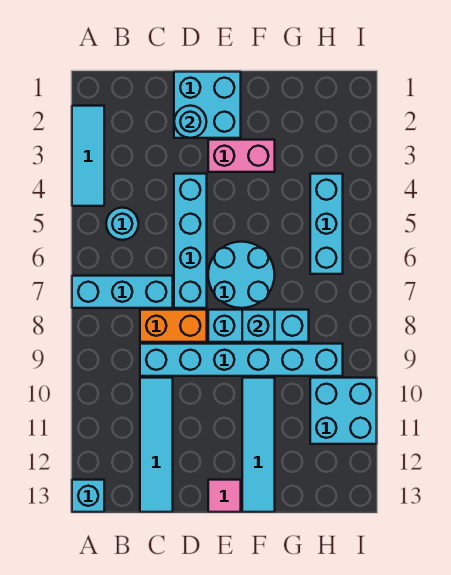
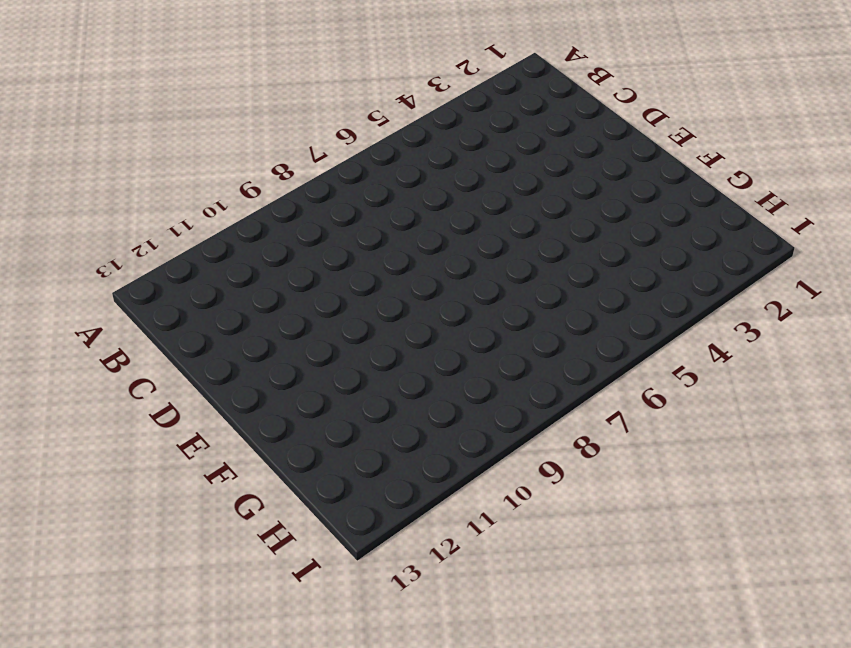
none -> cyan tile A2:A4 level 1
none -> cyan brick A7:C7 level 1
none -> cyan brick A13 level 1

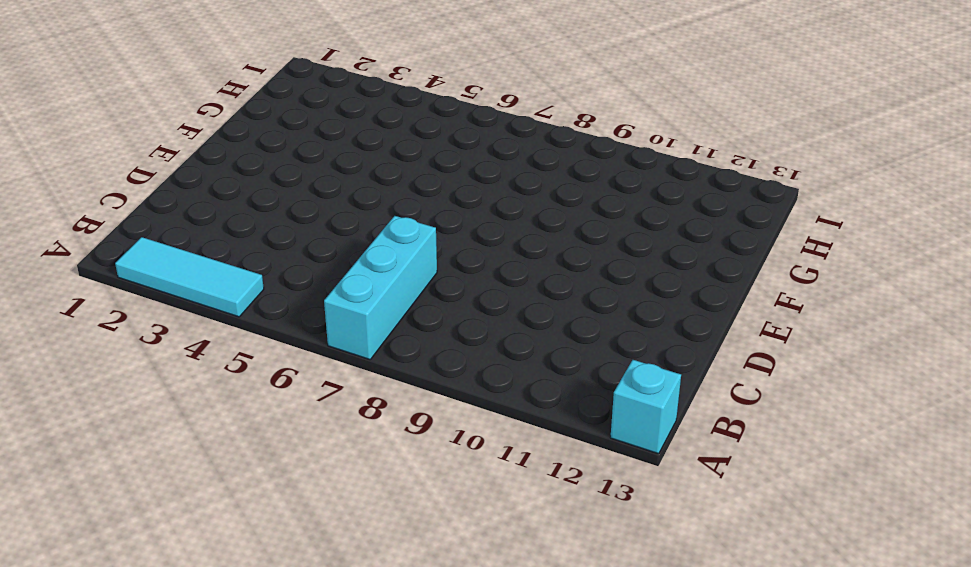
none -> cyan round brick B5 level 1
none -> orange brick C8:D8 level 1
none -> cyan brick C9:H9 level 1

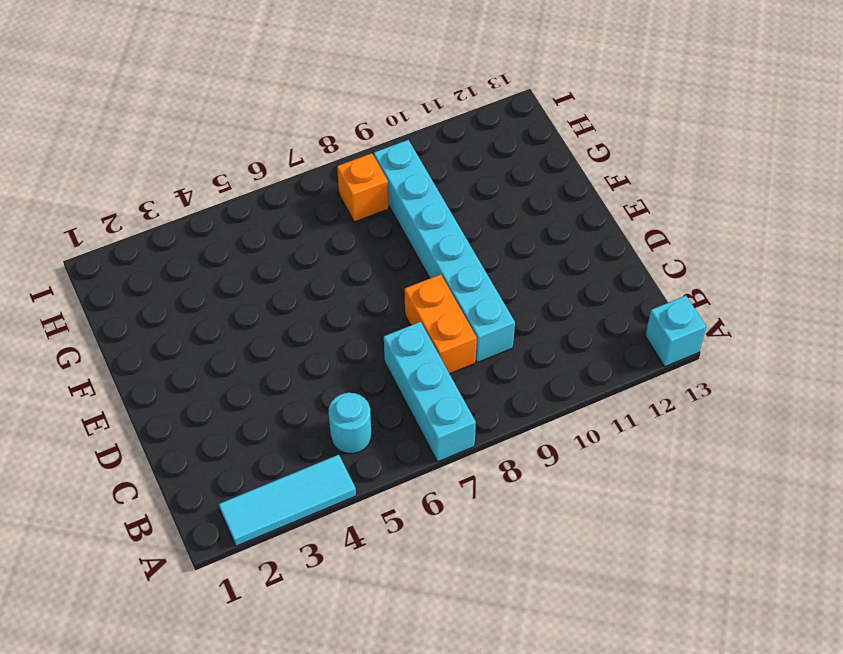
orange brick H8 level 1 -> none
none -> cyan tile C10:C13 level 1
none -> cyan brick D1:E2 level 1
none -> cyan brick D4:D7 level 1

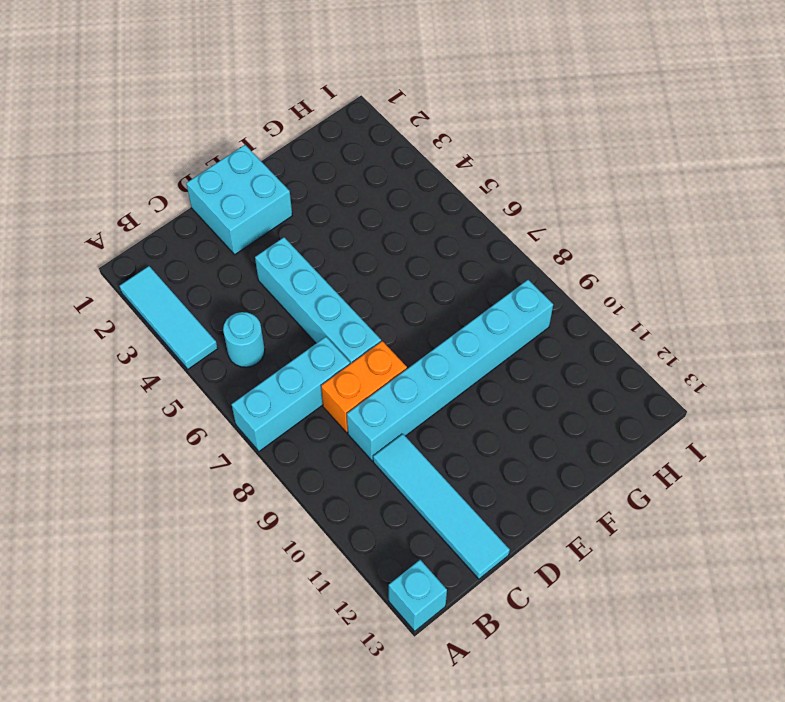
none -> pink brick E3:F3 level 1
none -> cyan round brick E6:F7 level 1
none -> cyan brick E8:G8 level 1

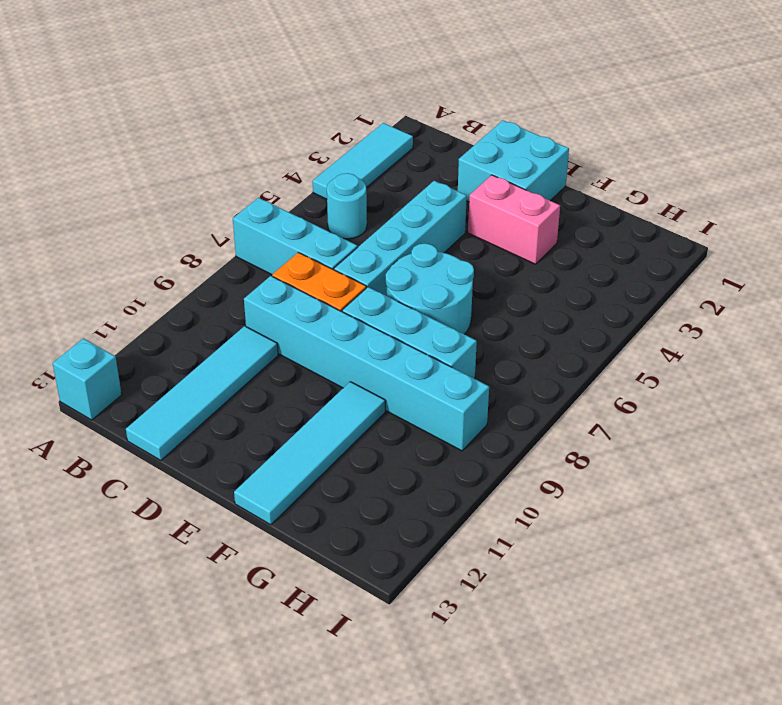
none -> pink tile E13 level 1
none -> cyan brick H4:H6 level 1
none -> cyan brick H10:I11 level 1

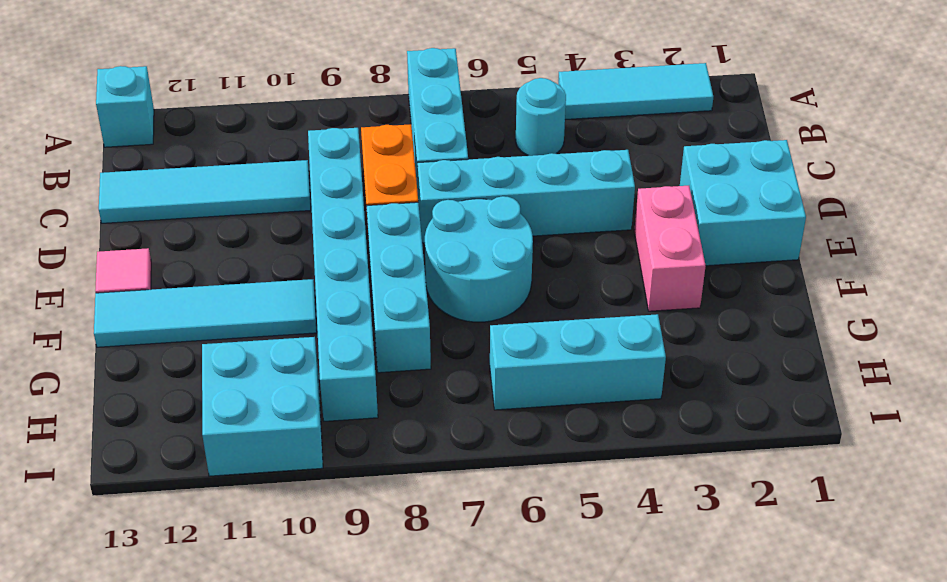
none -> cyan round brick D2 level 2
none -> cyan brick F8 level 2

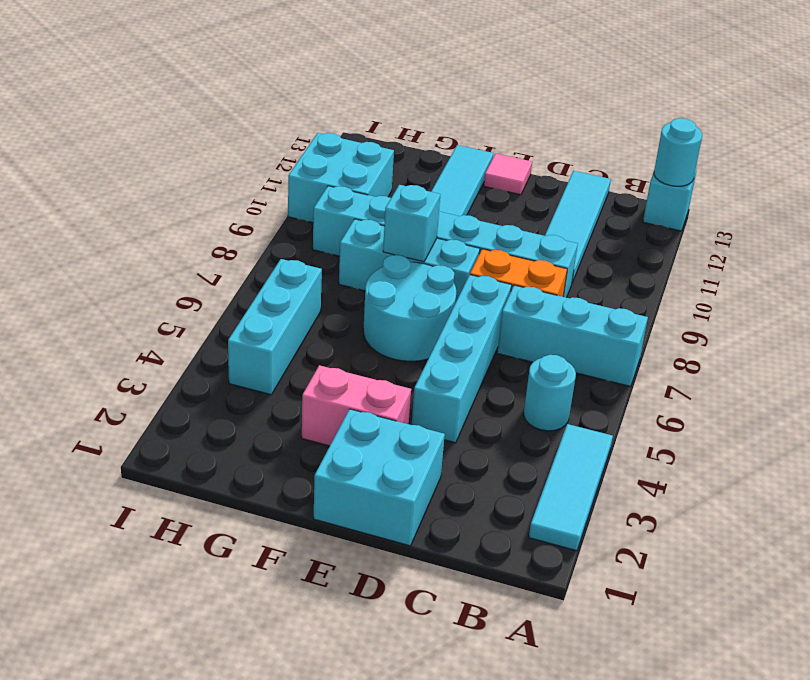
cyan round brick A13 level 2 -> cyan round brick D2 level 2

